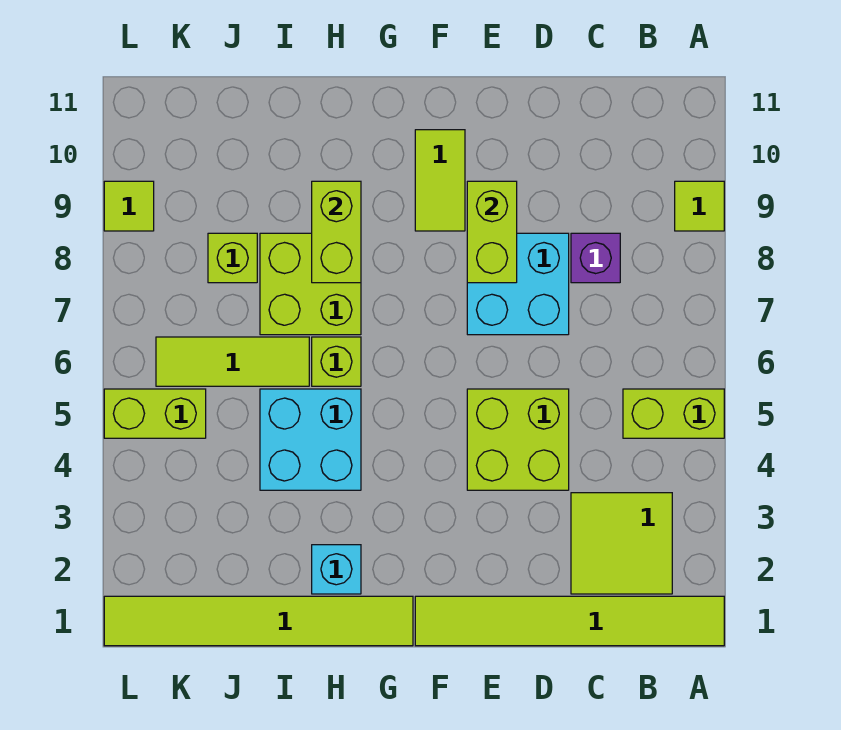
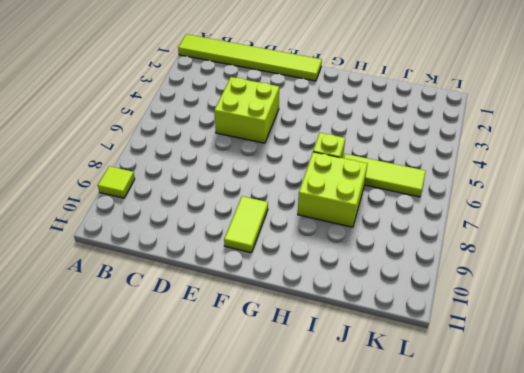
none -> lime brick A5:B5 level 1
none -> lime tile B2:C3 level 1
none -> purple brick C8 level 1

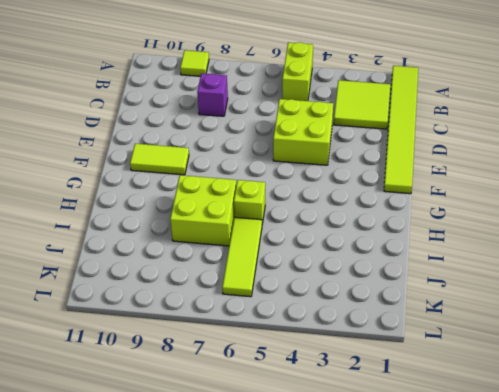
none -> cyan brick D7:E8 level 1
none -> lime tile G1:L1 level 1
none -> cyan brick H2 level 1

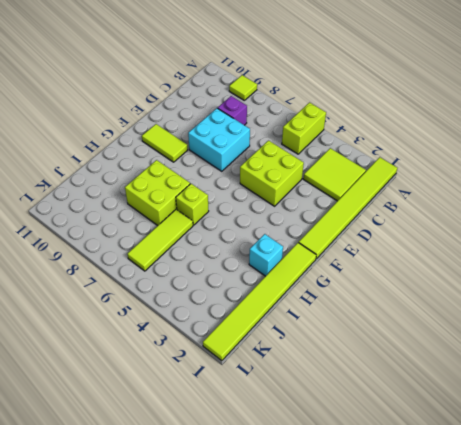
none -> cyan brick H4:I5 level 1
none -> lime brick J8 level 1
none -> lime brick K5:L5 level 1

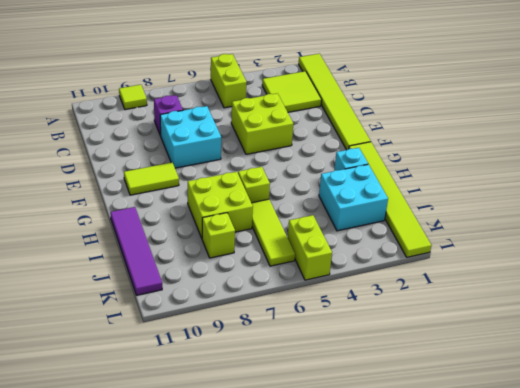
purple tile H11:K11 level 1 -> none
cyan brick I2:J3 level 1 -> cyan brick H4:I5 level 1
none -> lime tile L9 level 1
none -> lime brick E8:E9 level 2
none -> lime brick H8:H9 level 2

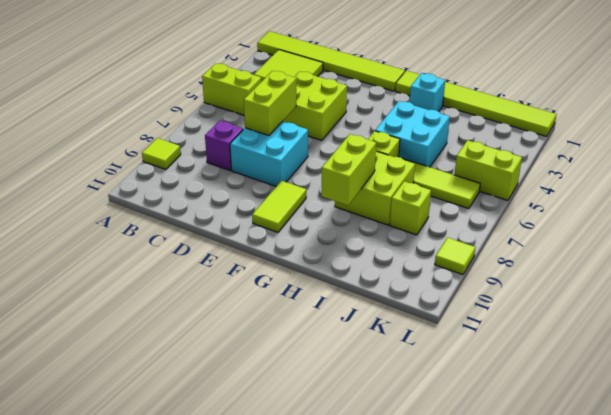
lime brick D6:D7 level 2 -> lime brick E8:E9 level 2

